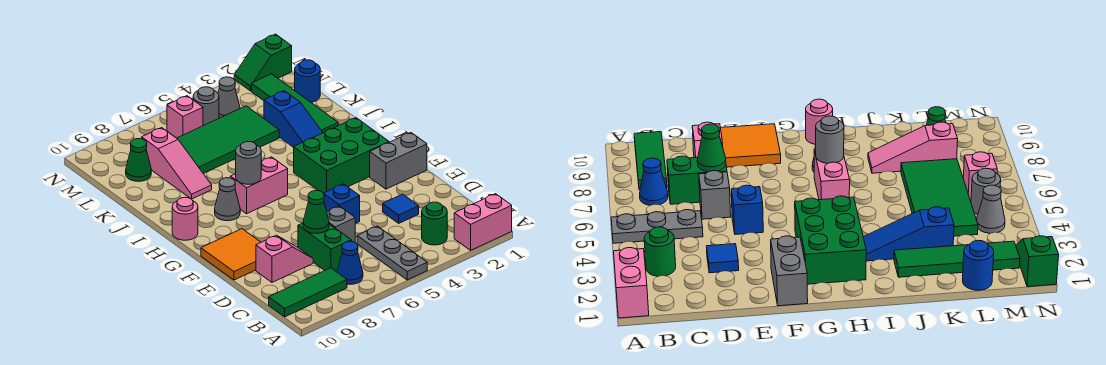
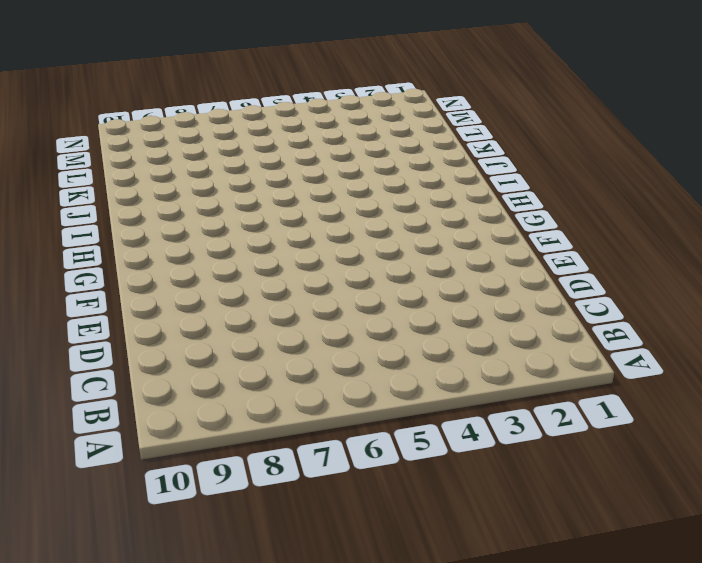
none -> pink brick A1:A2 level 1
none -> grey plate A5:C5 level 1
none -> green round brick B3 level 1

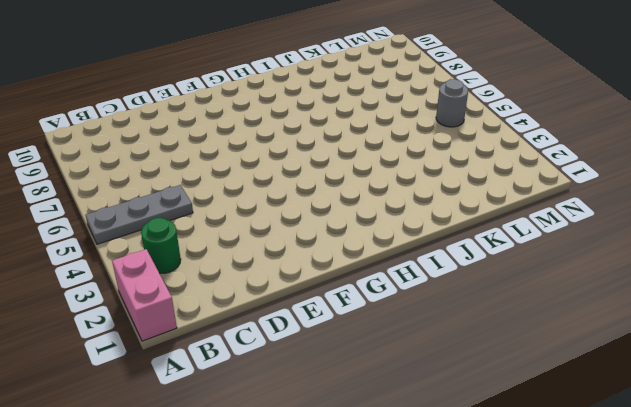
none -> blue cone B7 level 1
none -> green tile B8:B10 level 1
none -> green brick C7:D7 level 1

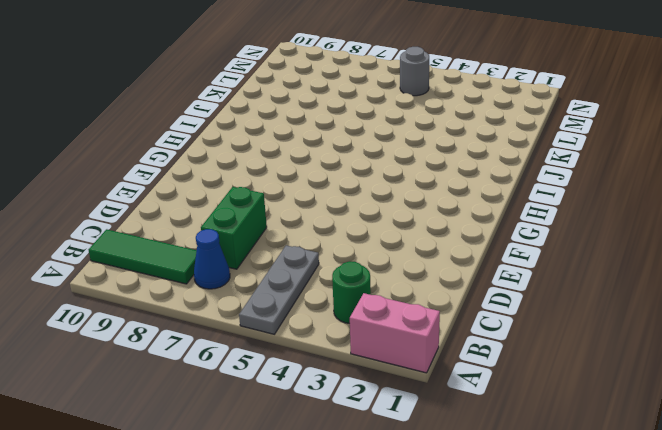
none -> blue tile D3 level 1
none -> grey brick D6 level 1
none -> pink slope D8:D9 level 1 top 9

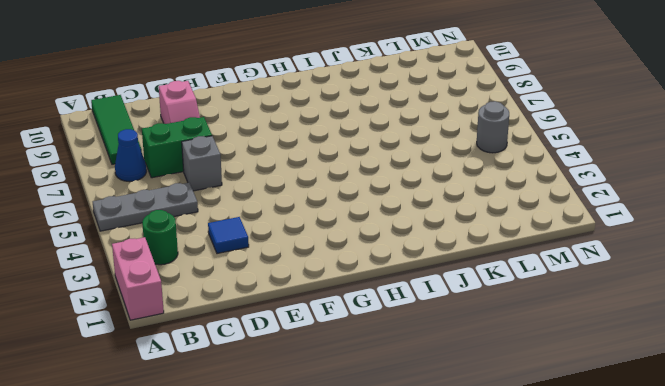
none -> blue brick E5 level 1
none -> orange tile E9:F10 level 1
none -> grey brick F1:F2 level 1

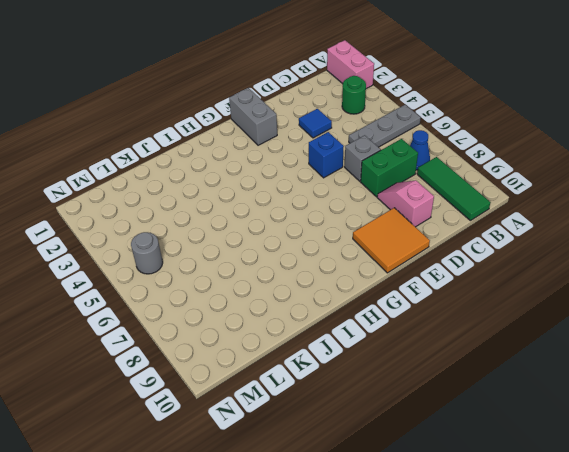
none -> green brick G2:H4 level 1
none -> pink brick H6:H7 level 1
none -> grey cone H8 level 1

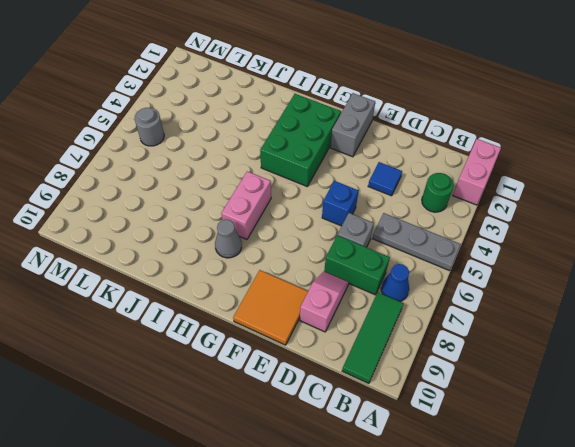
none -> pink round brick H10 level 1
none -> blue slope I3:K3 level 1 top K
none -> green tile J2:M2 level 1

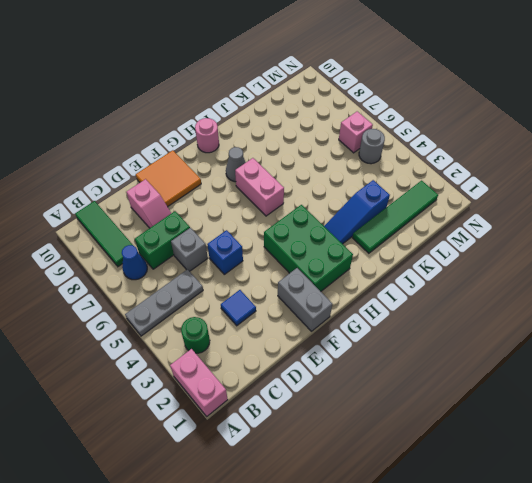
none -> pink slope J8:L8 level 1 top L
none -> green tile K4:L7 level 1
none -> blue round brick L1 level 1

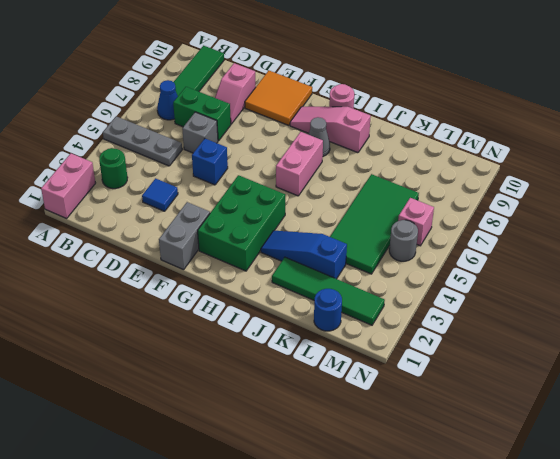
pink slope G9:I9 level 1 top I -> pink slope J8:L8 level 1 top L
none -> green cone L9 level 1
none -> grey cone M4 level 1
none -> green slope N1:N2 level 1 top 1

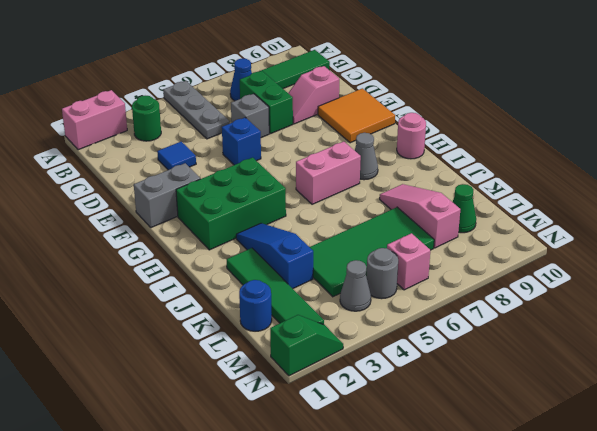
none -> green cone D7 level 2
none -> grey round brick H7 level 2

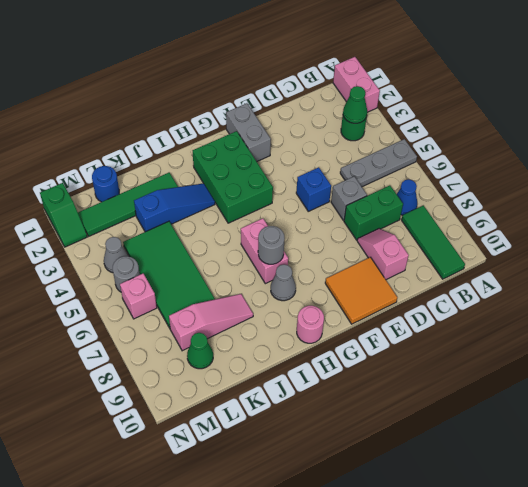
green cone B3 level 2 -> green cone D7 level 2
none -> blue tile D3 level 1

